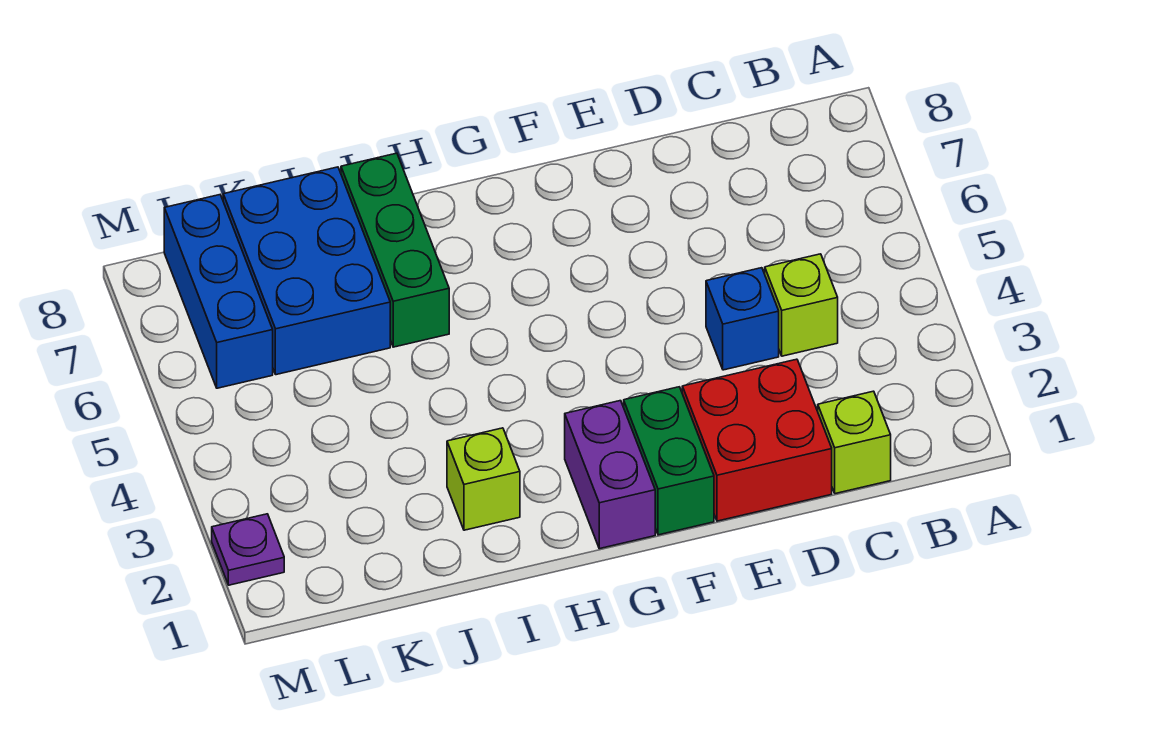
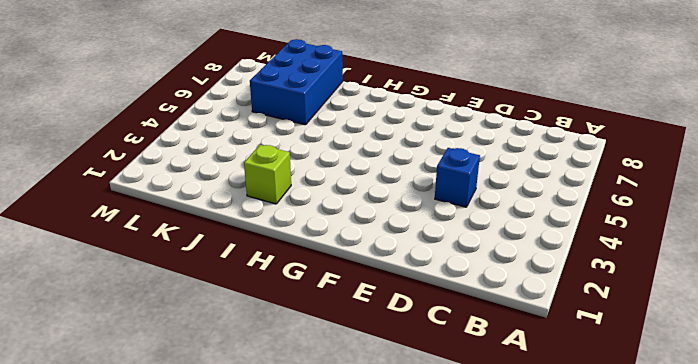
none -> lime brick C1 level 1
none -> lime brick C4 level 1

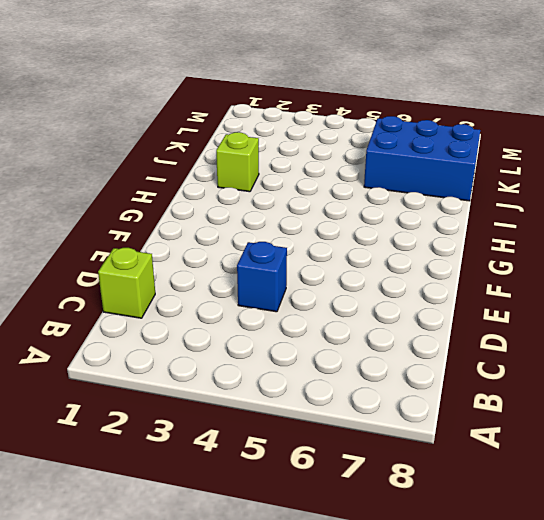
none -> lime brick C4 level 1
none -> red brick D1:E2 level 1

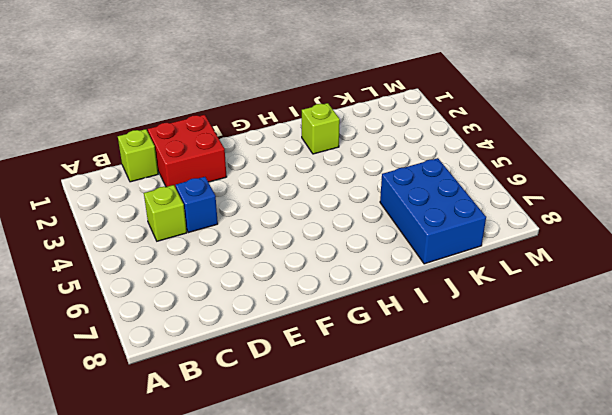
none -> green brick F1:F2 level 1
none -> purple brick G1:G2 level 1

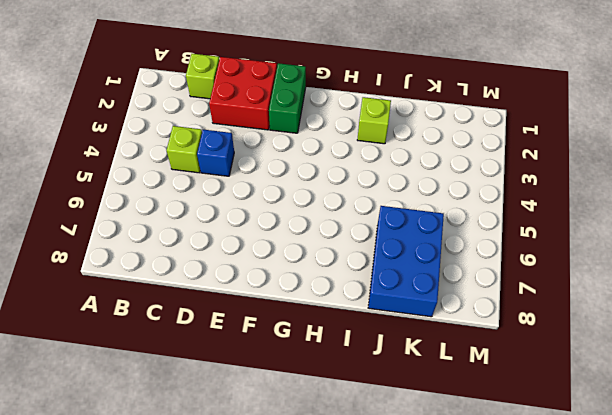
none -> purple brick G1:G2 level 1
none -> green brick I6:I8 level 1

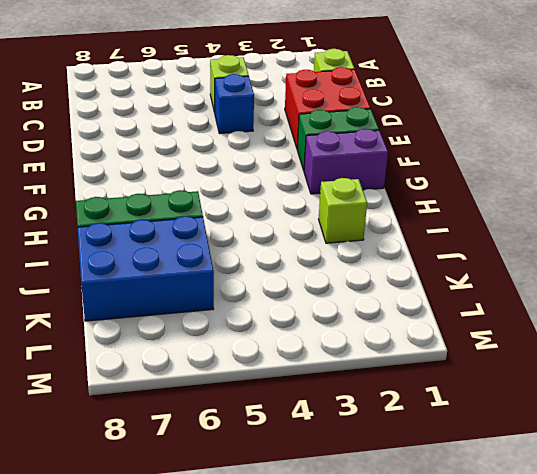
none -> blue brick L6:L8 level 1
none -> purple plate M2 level 1

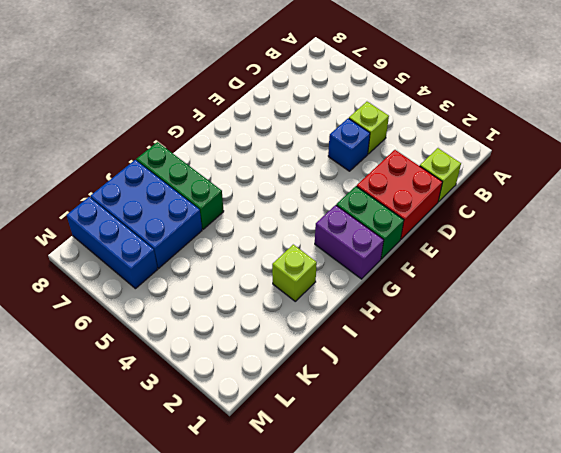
none -> purple plate M2 level 1

